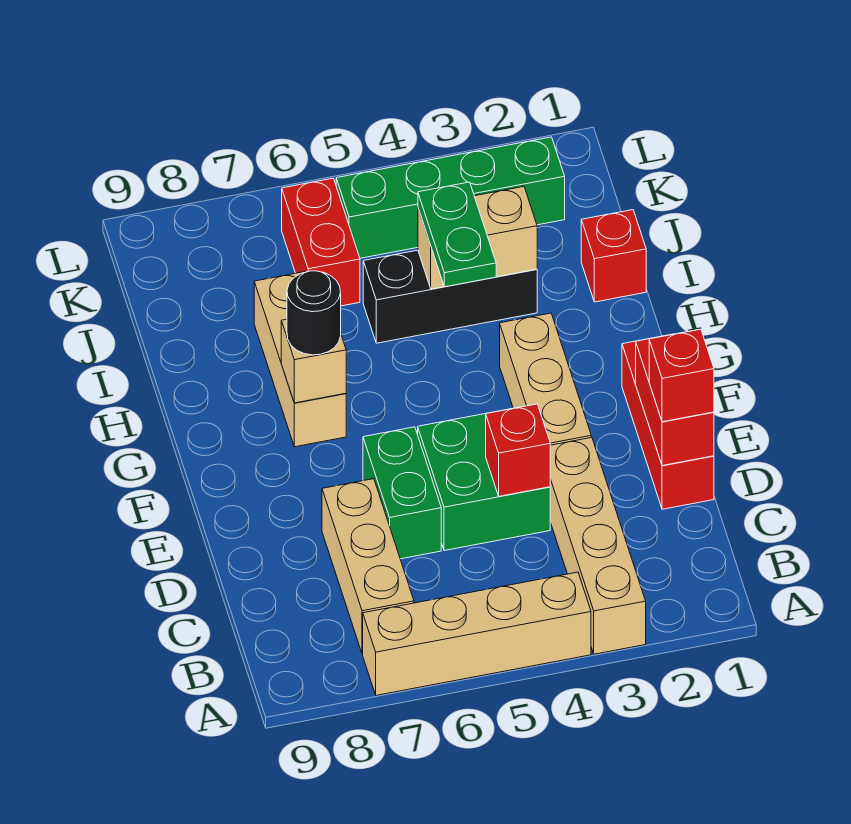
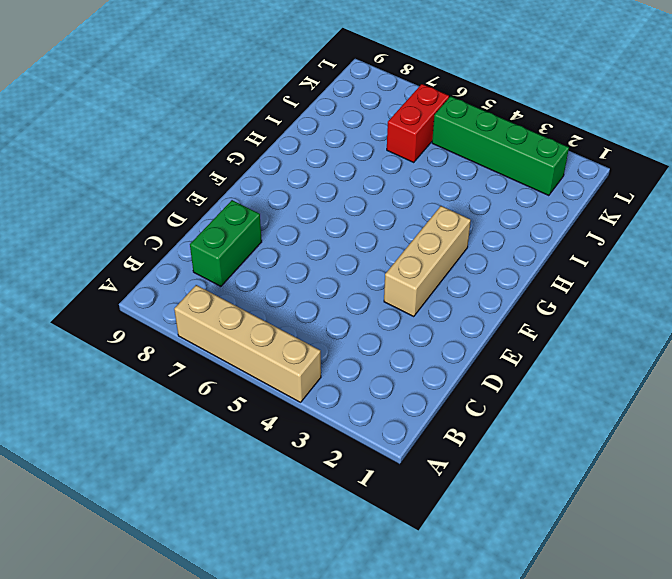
green brick C8:D8 level 1 -> green brick D6:E6 level 1
none -> tan brick A3:D3 level 1
none -> tan brick B7:D7 level 1
none -> red brick D1:F1 level 1

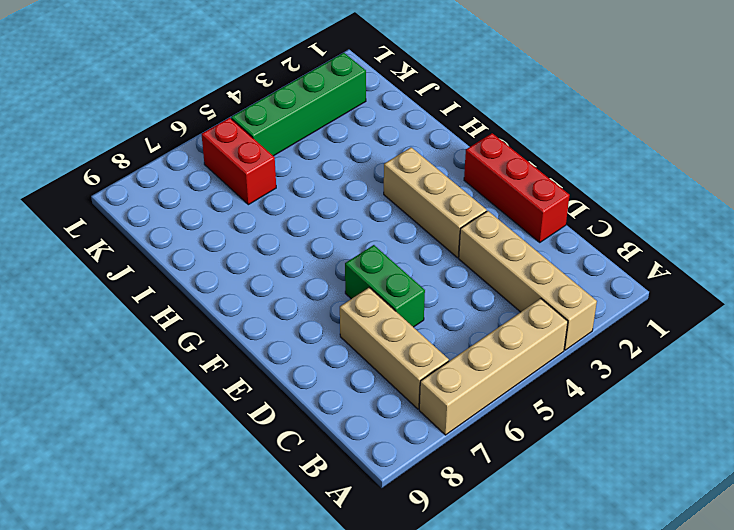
none -> green brick D4:E5 level 1
none -> tan brick G7:I7 level 1
none -> red brick I1 level 1

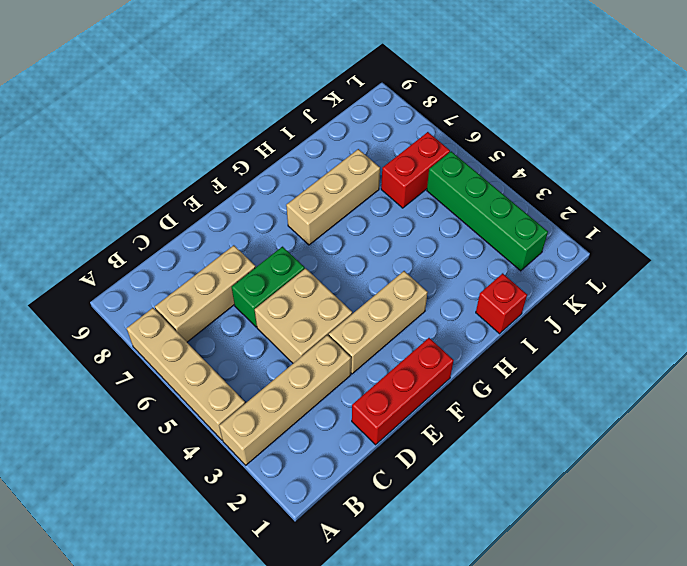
tan brick D4:E5 level 1 -> green brick D4:E5 level 1
none -> black brick I3:I5 level 1
none -> red brick D1:E1 level 2
none -> red brick D4 level 2

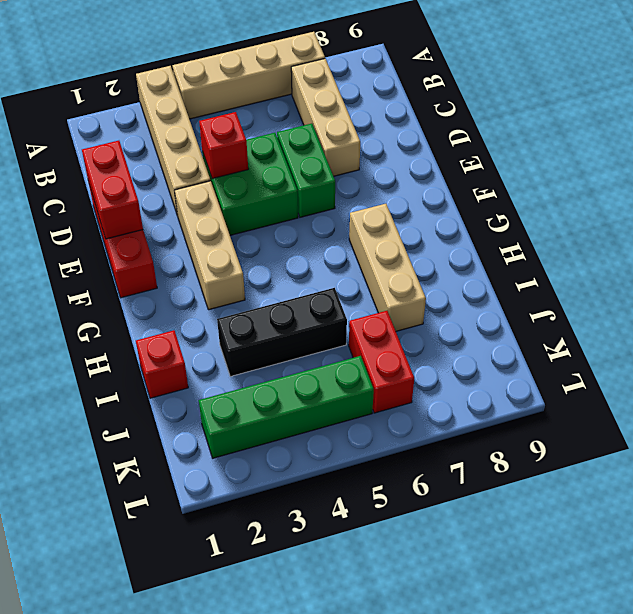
none -> tan brick G7 level 2
none -> tan brick I3:I4 level 2
none -> red brick D1 level 3

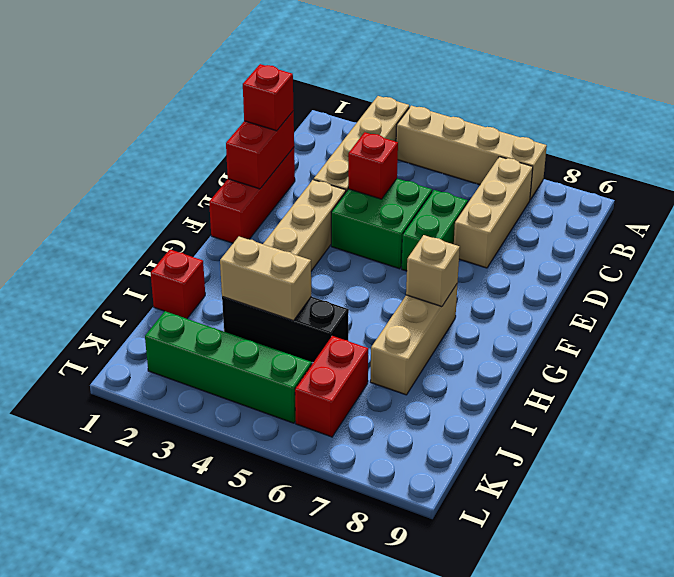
none -> black round brick G7 level 3
none -> green plate H4:I4 level 3

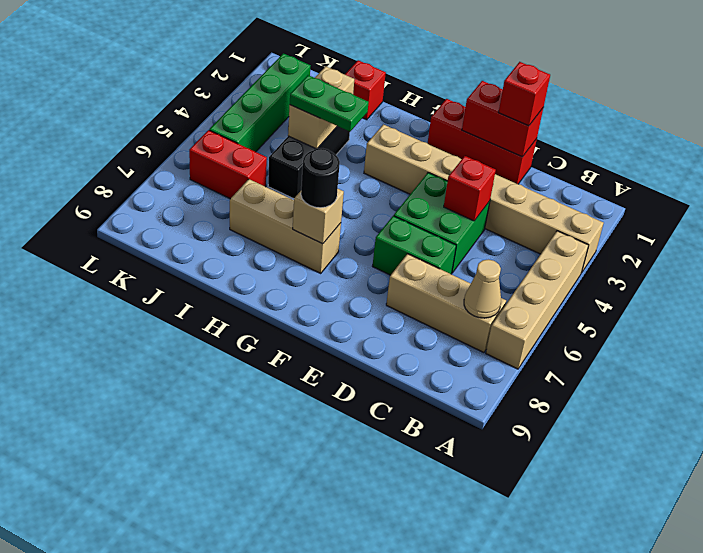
tan cone B7 level 2 -> none

